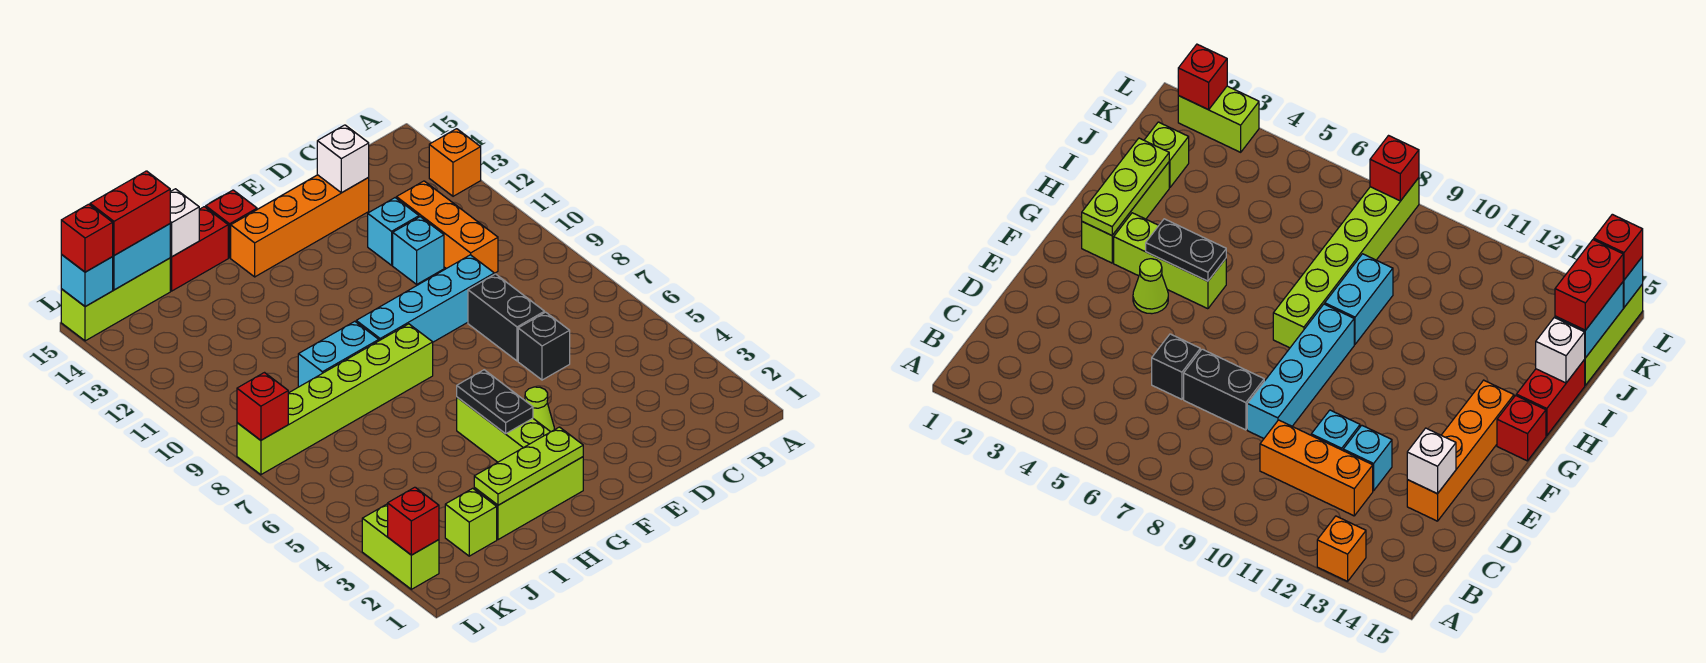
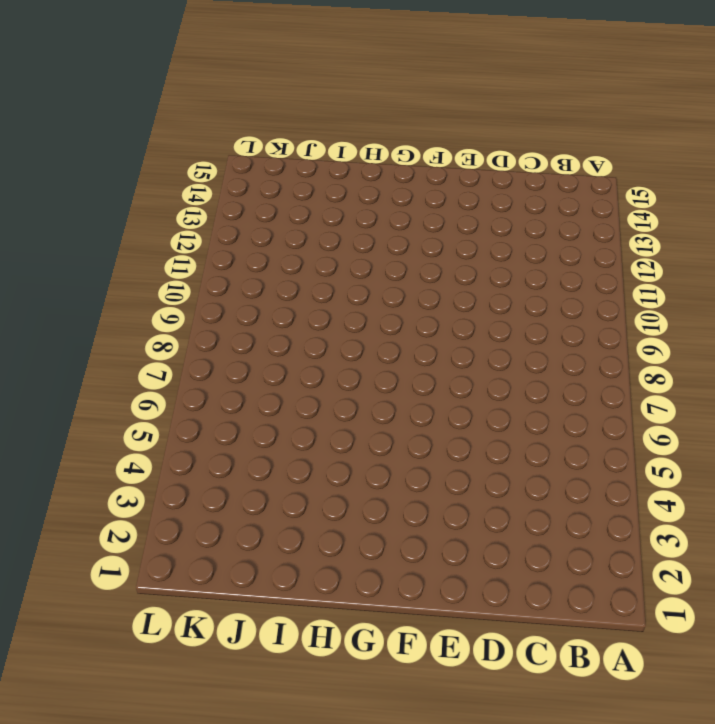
none -> orange brick A13 level 1
none -> orange brick C10:C12 level 1
none -> black brick D6 level 1

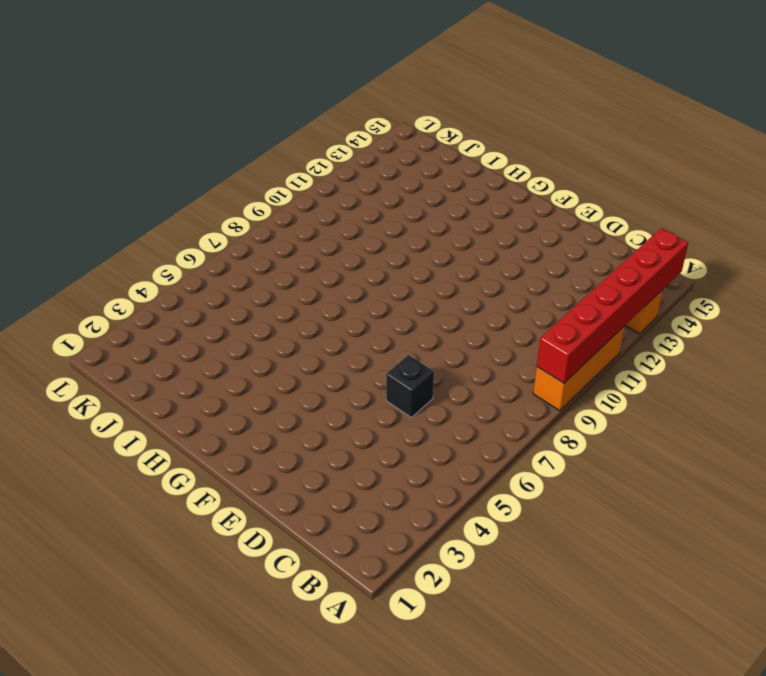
orange brick A9:A11 level 1 -> orange brick C10:C12 level 1
red brick A9:A14 level 2 -> none
none -> black brick D7:D8 level 1
none -> cyan brick D9:G9 level 1
none -> cyan brick D11 level 1

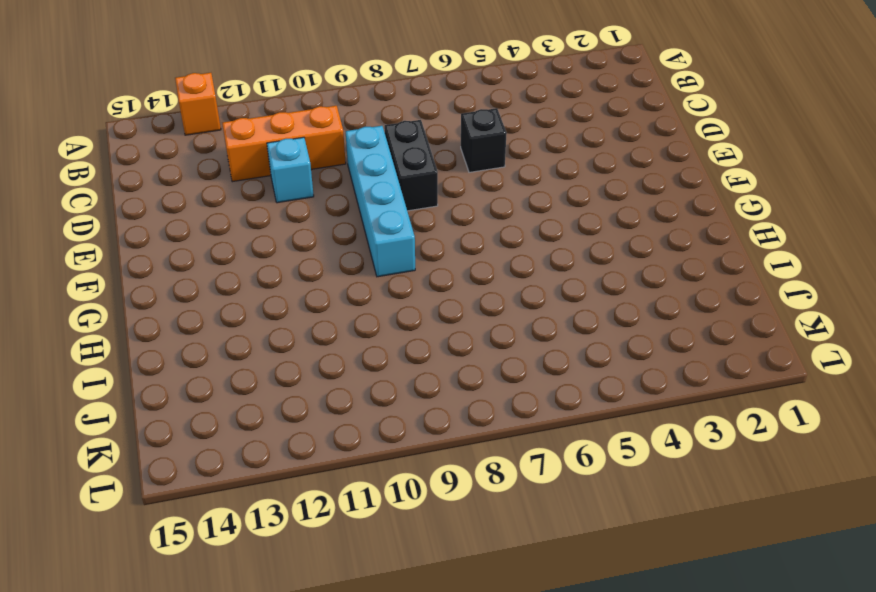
black brick D8:E8 level 1 -> black brick D7:D8 level 1
none -> cyan brick D12 level 1
none -> orange brick D14:G14 level 1
none -> lime cone F4 level 1

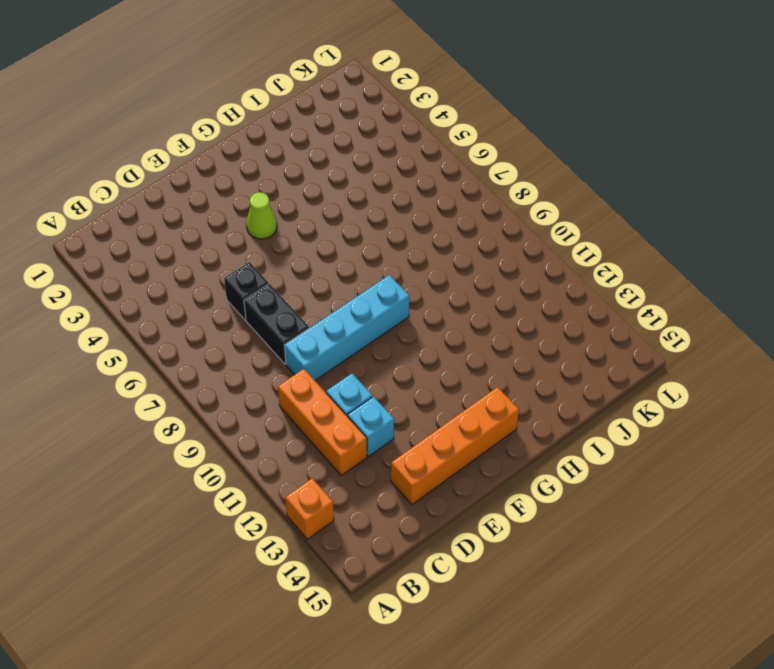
none -> lime brick G2:I2 level 1
none -> lime brick G3:G5 level 1
none -> lime brick G8:L8 level 1

